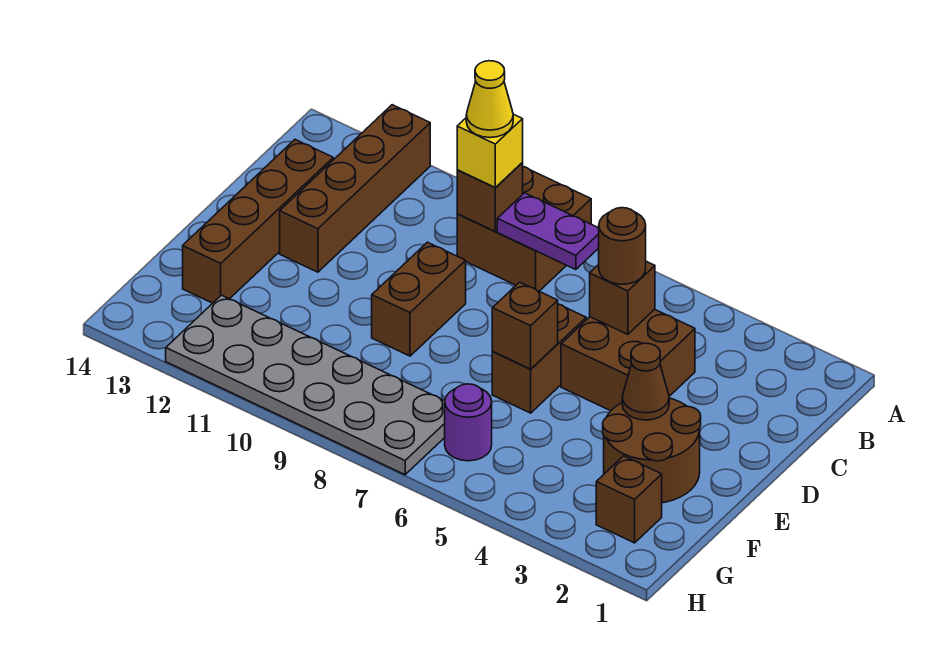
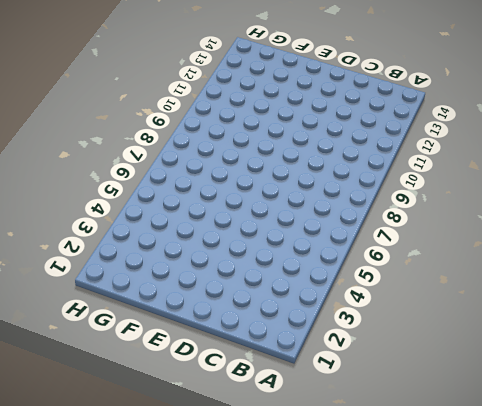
none -> brown brick A8:B9 level 1
none -> brown brick A12:D12 level 1
none -> brown brick C4:D5 level 1

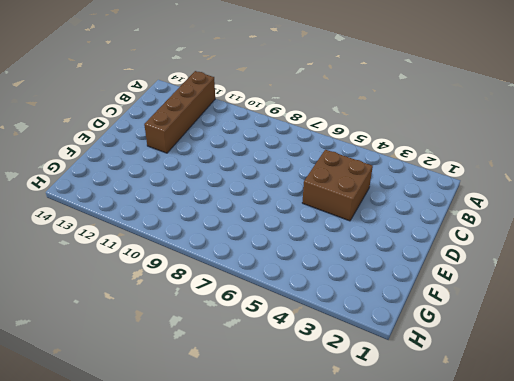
none -> brown brick A8:B9 level 1
none -> brown brick C13:F13 level 1
none -> brown brick D6:E6 level 1

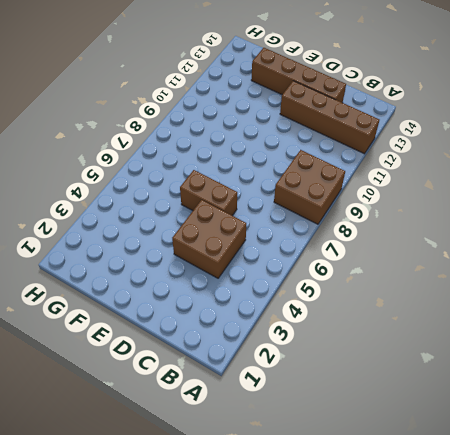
none -> brown brick D9:E9 level 1
none -> brown round brick E2:F3 level 1
none -> brown brick G2 level 1

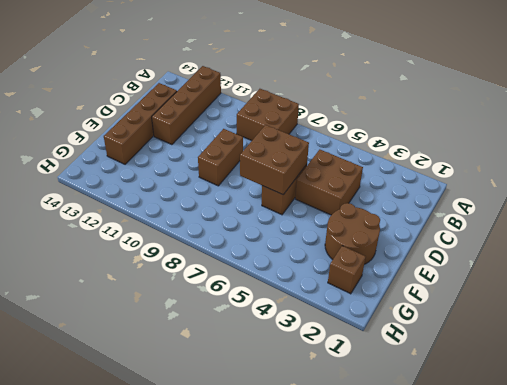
brown brick D6:E7 level 2 -> brown brick E6 level 2
none -> purple round brick G6 level 1
none -> grey plate G7:H12 level 1
none -> purple plate B7:B8 level 2

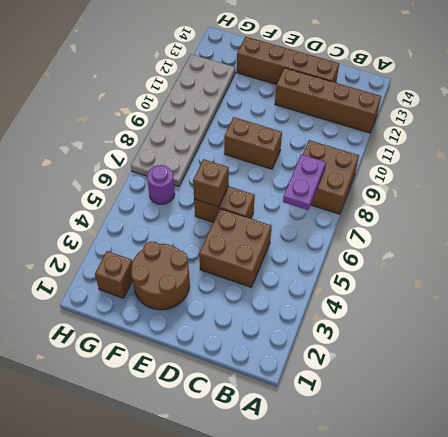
none -> brown brick B9 level 2
none -> brown brick C5 level 2
none -> brown cone E3 level 2

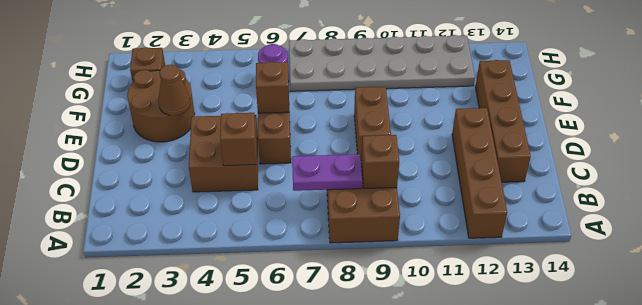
none -> yellow brick B9 level 3
none -> brown round brick C5 level 3
none -> yellow cone B9 level 4

